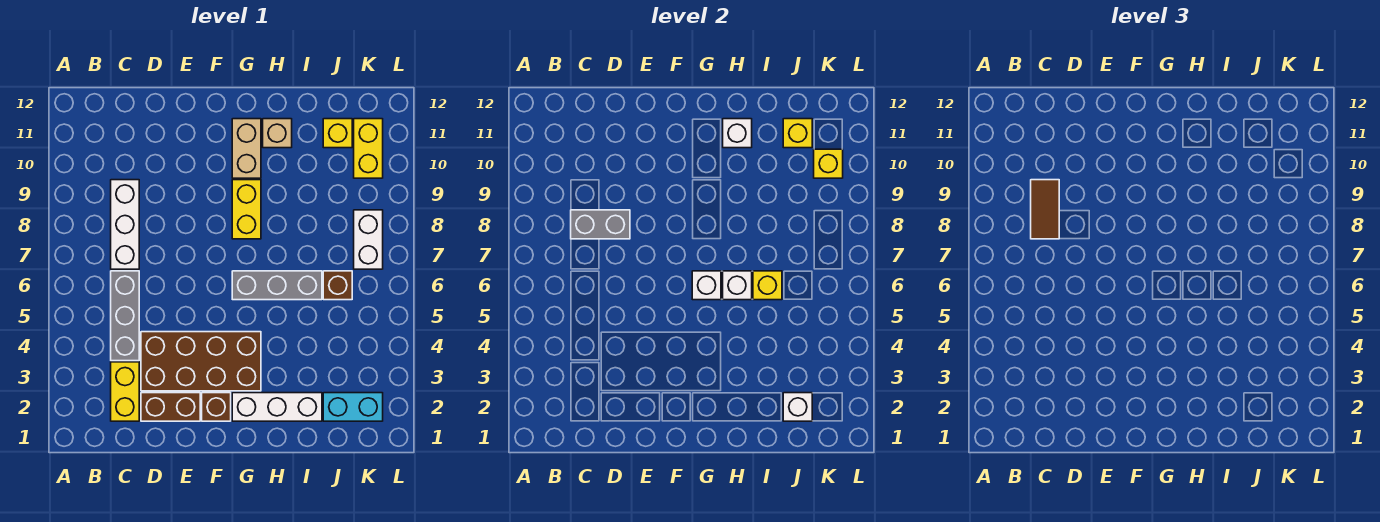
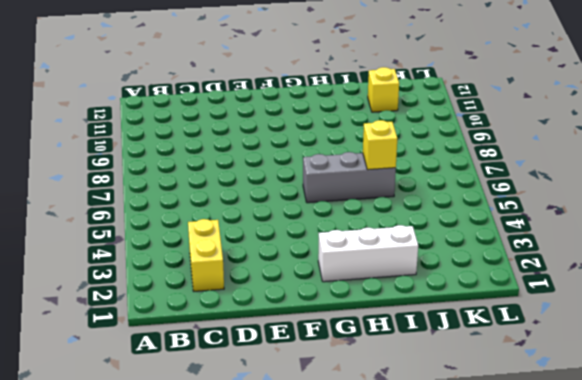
none -> grey brick C4:C6 level 1
none -> white brick C7:C9 level 1
none -> brown brick D2:E2 level 1

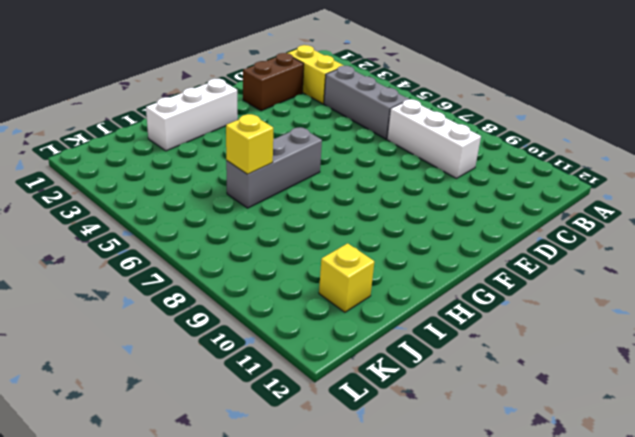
none -> brown brick D3:G4 level 1
none -> brown brick F2 level 1
none -> yellow brick G8:G9 level 1

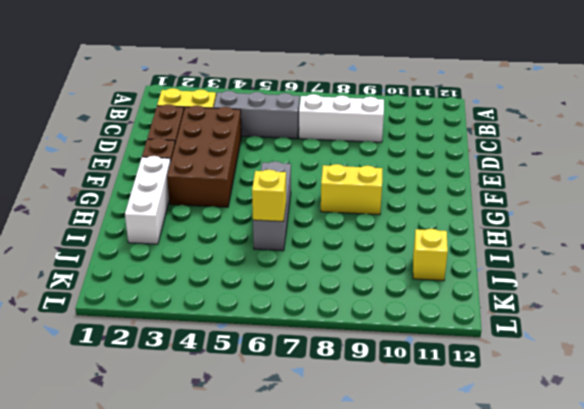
none -> tan brick G10:G11 level 1
none -> tan brick H11 level 1
none -> cyan brick J2:K2 level 1

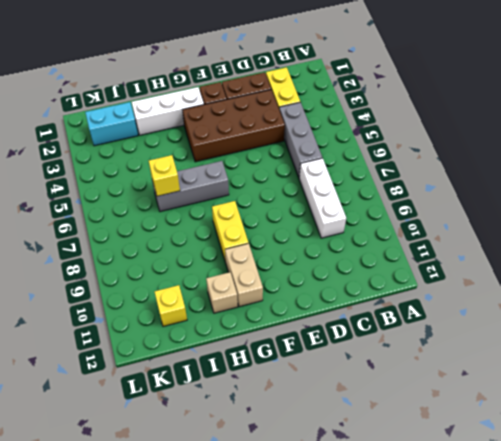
none -> brown brick J6 level 1
none -> white brick K7:K8 level 1
none -> yellow brick K10:K11 level 1

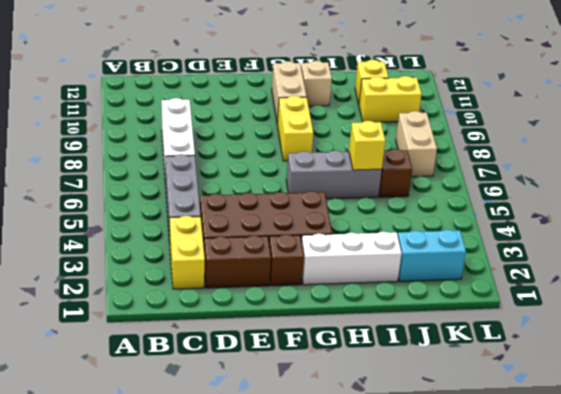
yellow brick J10:K10 level 1 -> yellow brick K10:K11 level 1
tan brick K7:K8 level 1 -> white brick K7:K8 level 1
none -> grey brick C8:D8 level 2
none -> white brick G6 level 2
none -> white brick H6 level 2

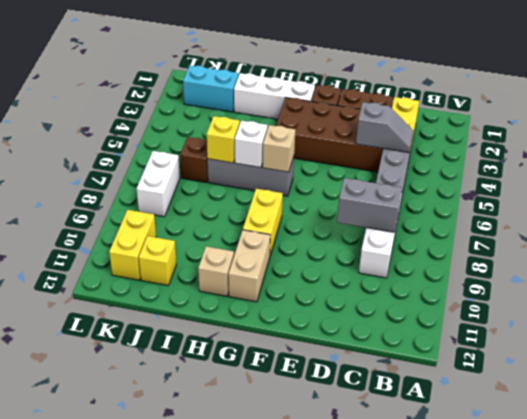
grey slope C4:D4 level 2 top D -> none
tan brick G6 level 2 -> white brick G6 level 2
none -> white brick H11 level 2
none -> white brick J2 level 2
none -> yellow brick J11 level 2

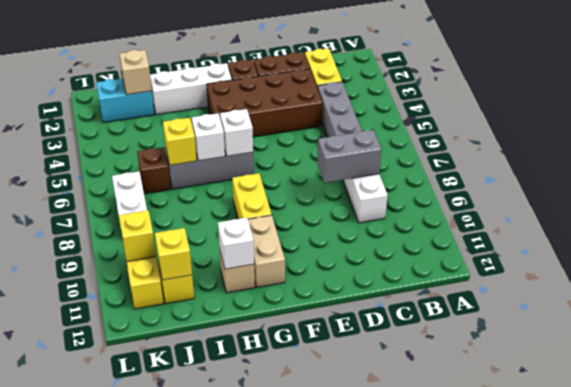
tan brick J2 level 2 -> white brick J2 level 2
none -> brown tile C8:C9 level 3

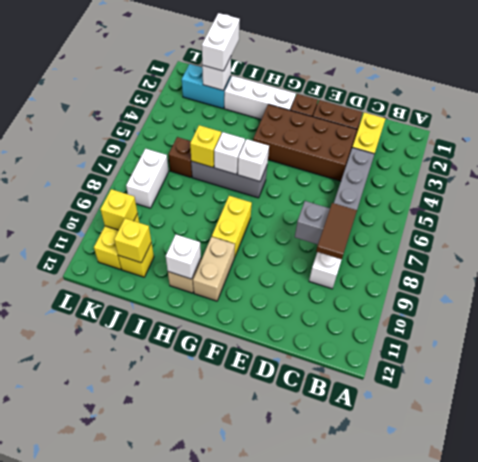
white brick J1:J2 level 3 -> none

